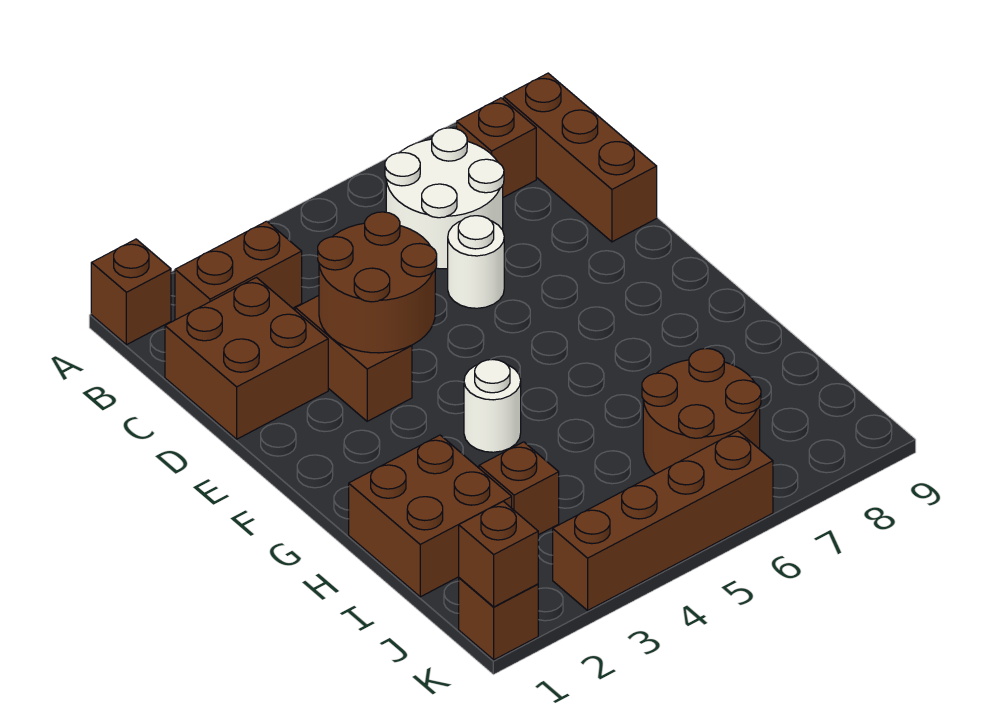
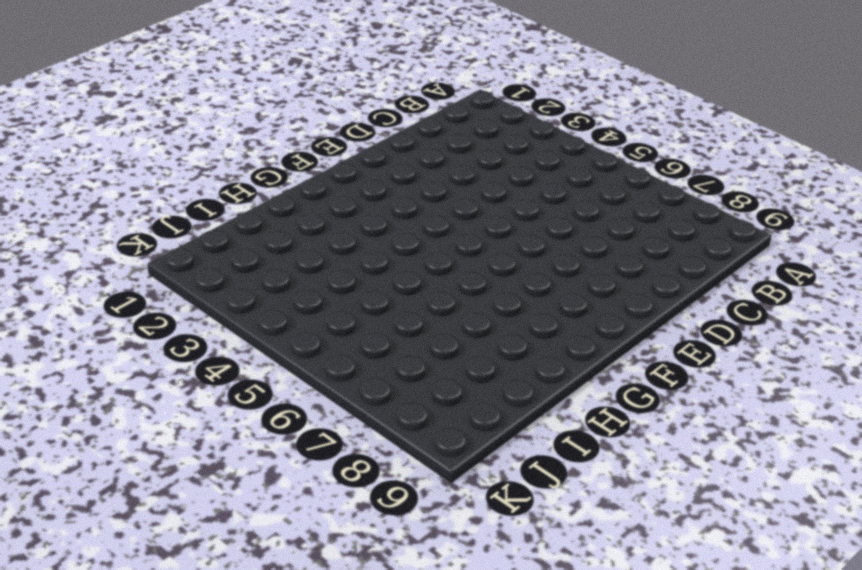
none -> brown brick A1 level 1
none -> brown brick B2:B3 level 1
none -> white round brick B6:C7 level 1

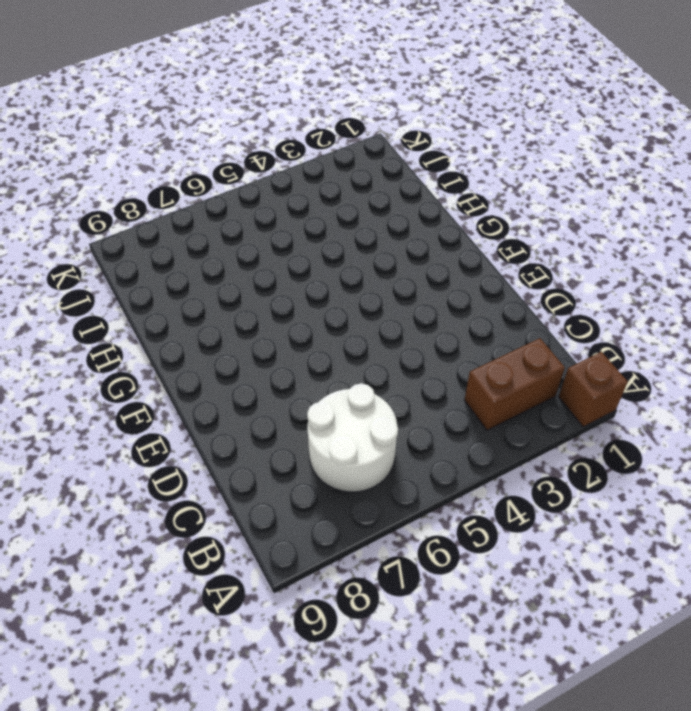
none -> brown brick B8 level 1
none -> brown brick B9:D9 level 1
none -> brown brick C1:D2 level 1

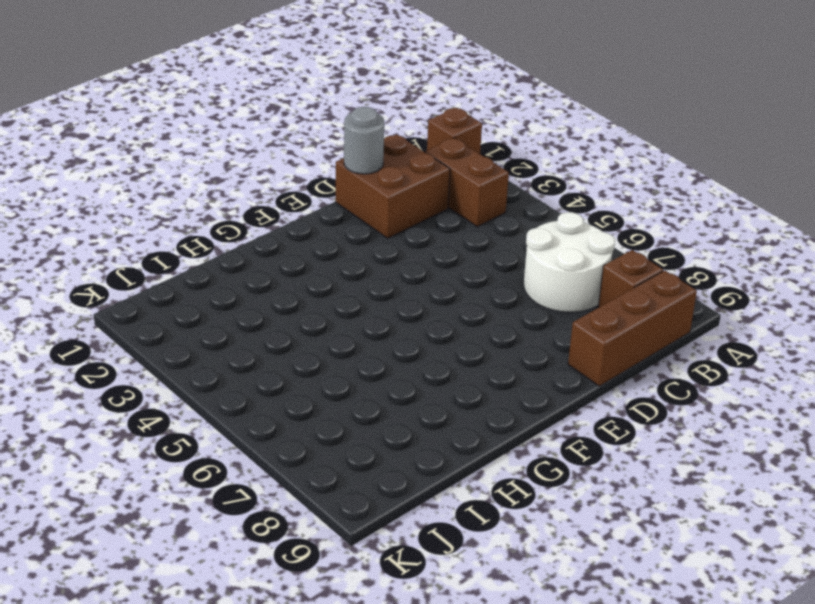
grey round brick D1 level 2 -> none
none -> brown brick D3:E3 level 1
none -> white round brick D6 level 1
none -> white round brick G4 level 1

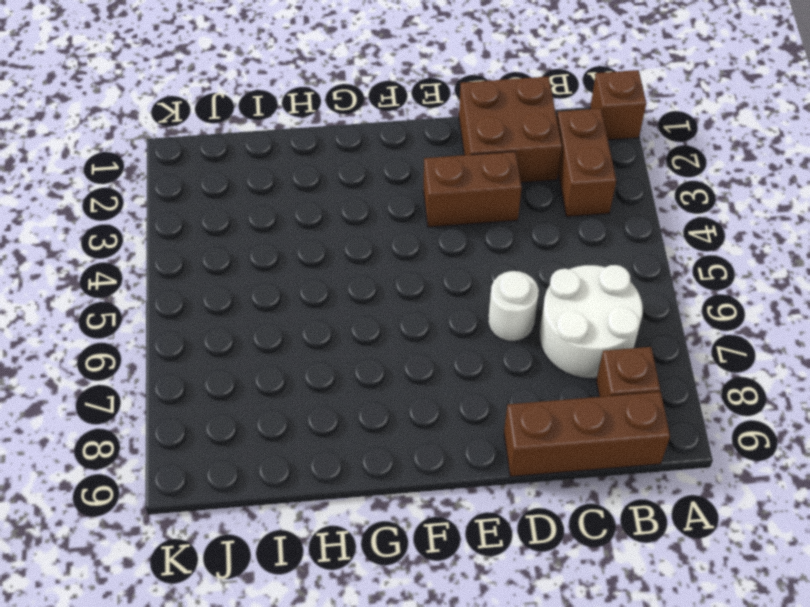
none -> white round brick G4 level 1
none -> brown brick H1:I2 level 1
none -> brown brick I3 level 1

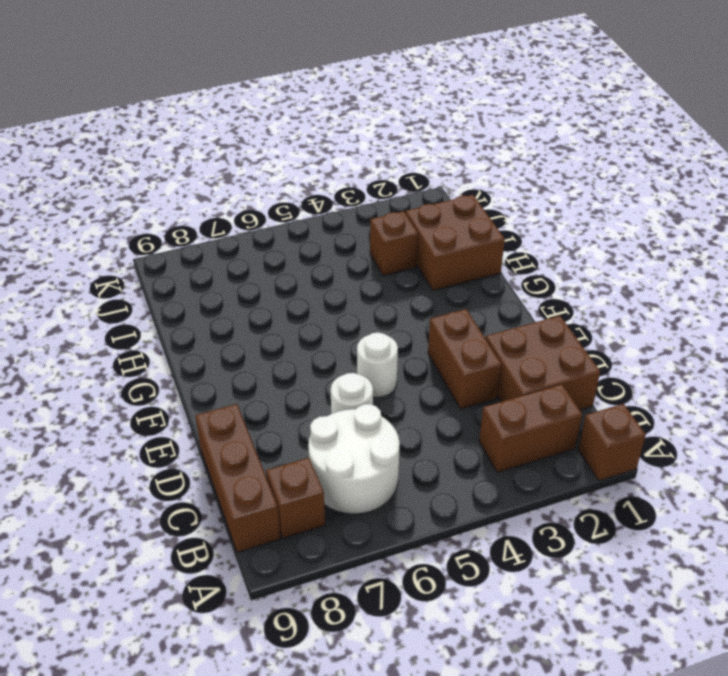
white round brick E5 level 1 -> white round brick G4 level 1
none -> brown round brick I6:J7 level 1
none -> brown brick K1 level 1
none -> brown brick K3:K6 level 1

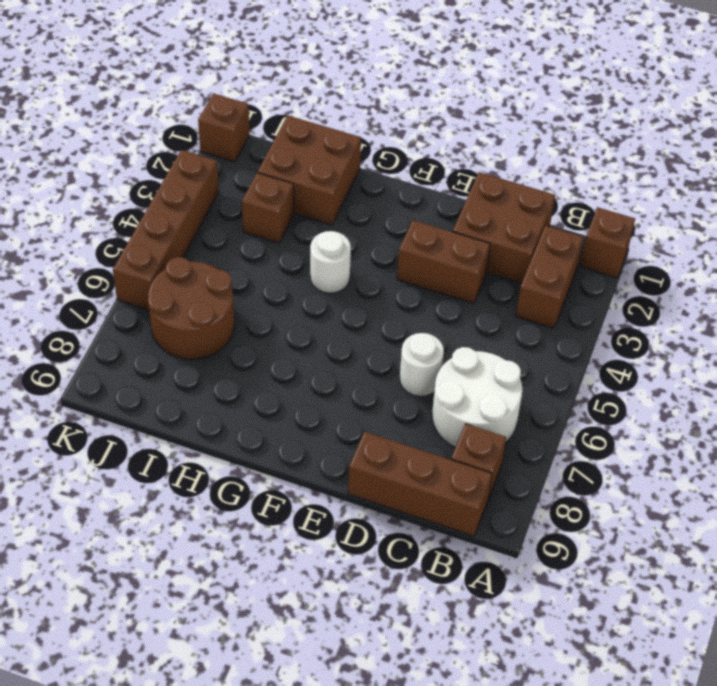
none -> brown round brick D3:E4 level 2
none -> brown brick K1 level 2

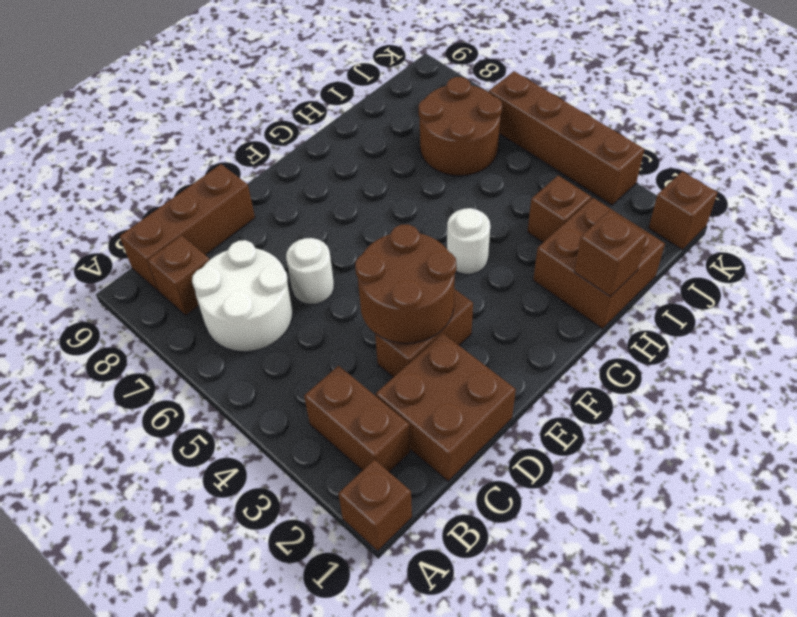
brown brick H1 level 2 -> brown brick K1 level 2

